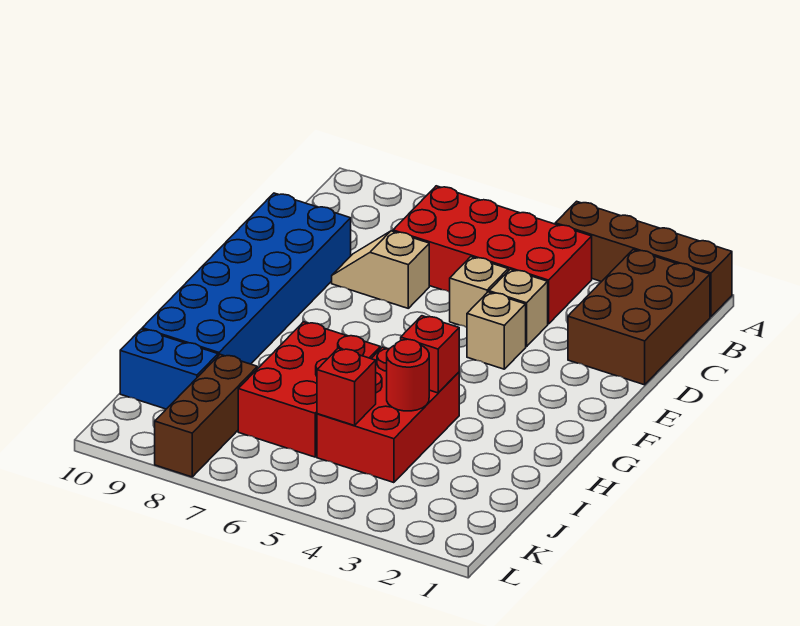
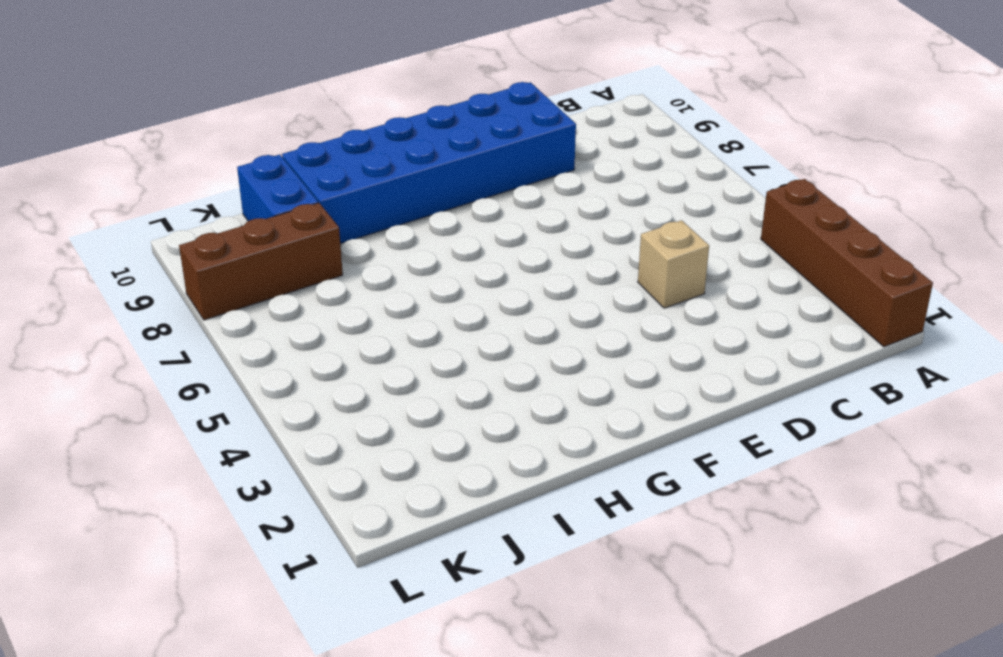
none -> brown brick B1:D2 level 1
none -> red brick B4:C7 level 1
none -> tan brick D5 level 1

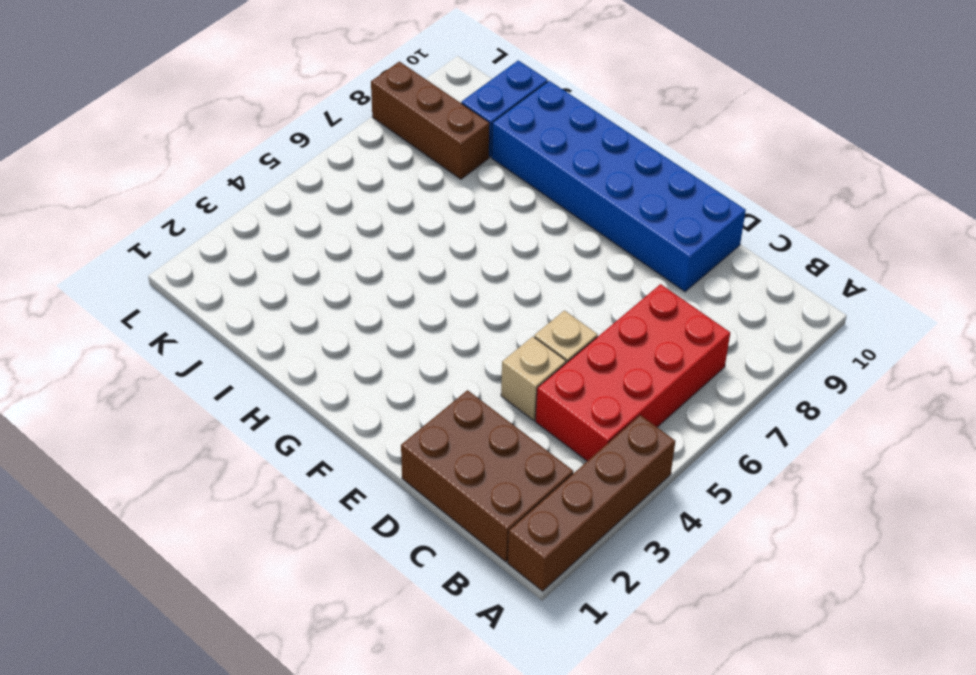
none -> tan slope D7:D8 level 1 top 7
none -> tan brick E4 level 1
none -> red brick H4:J5 level 1

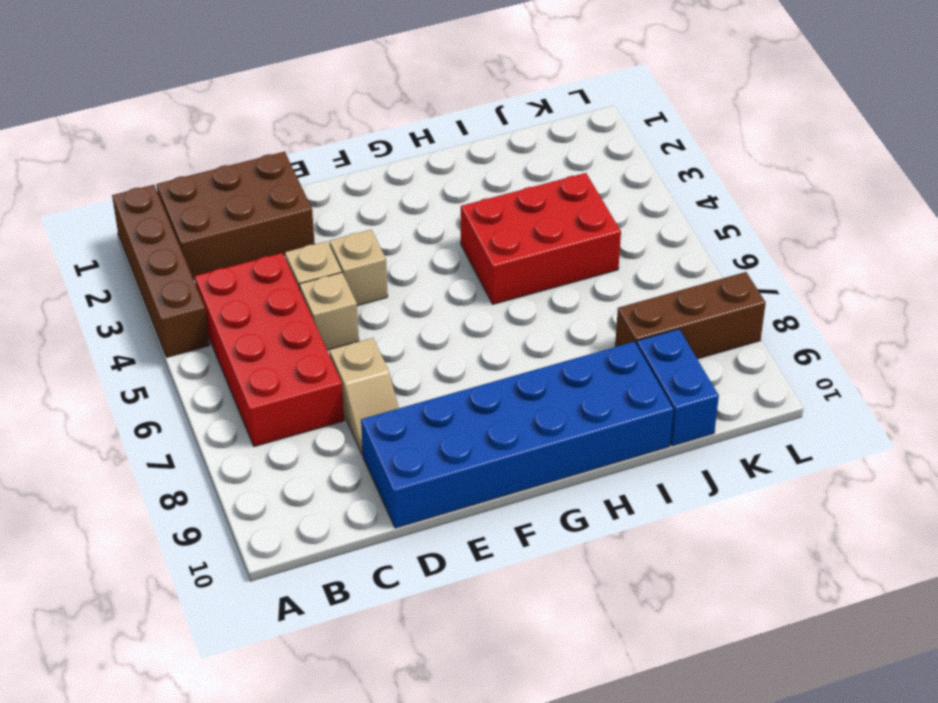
none -> red brick H6:J7 level 1
none -> red brick H4 level 2
none -> red round brick I4 level 2

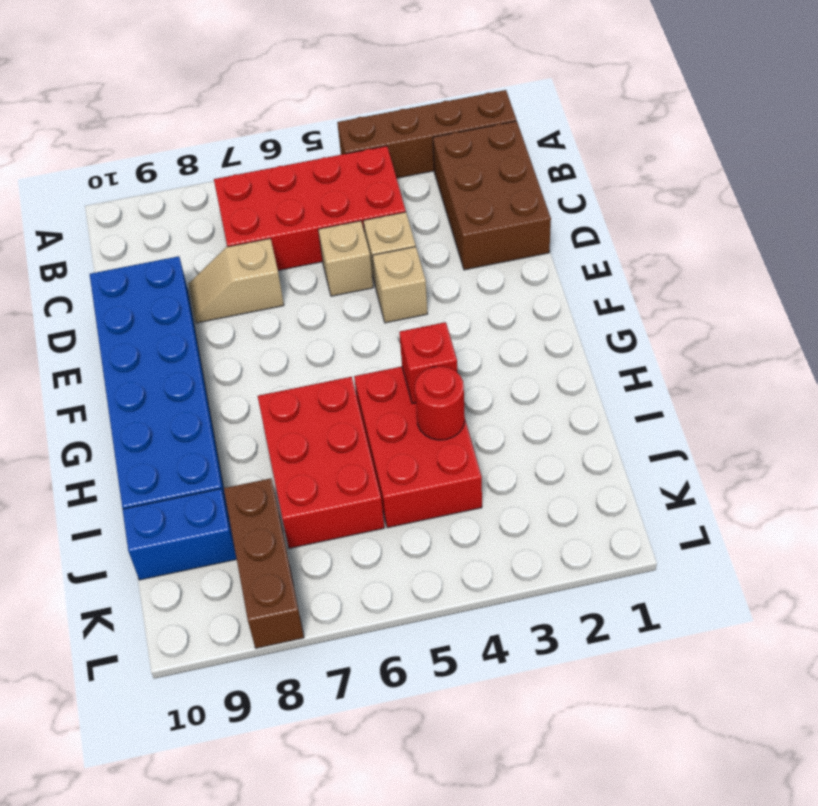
none -> red brick J5 level 2

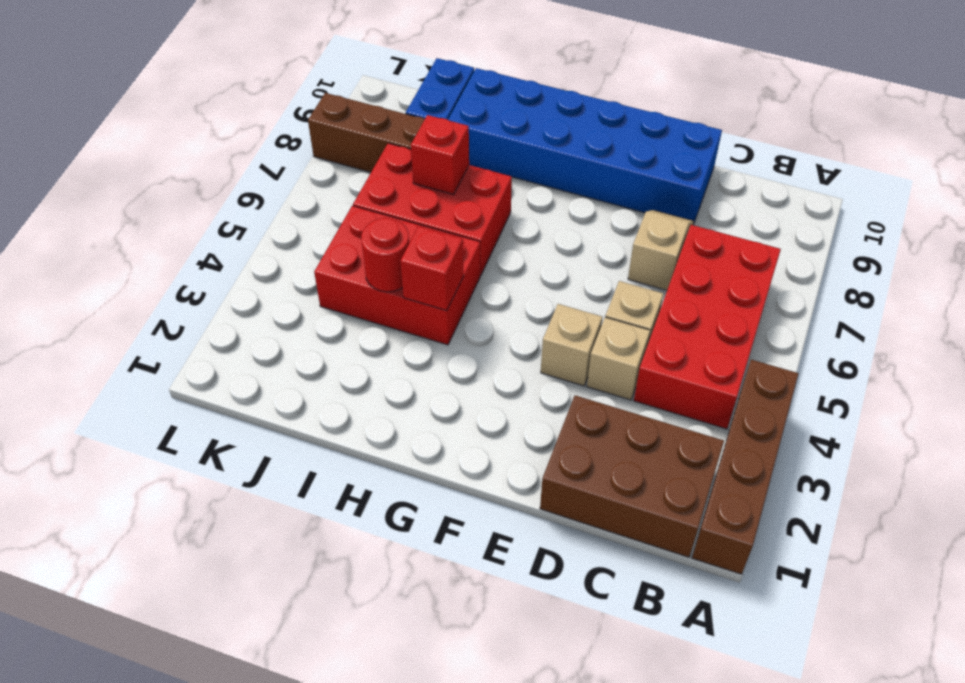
red brick I7 level 2 -> red brick J5 level 2

